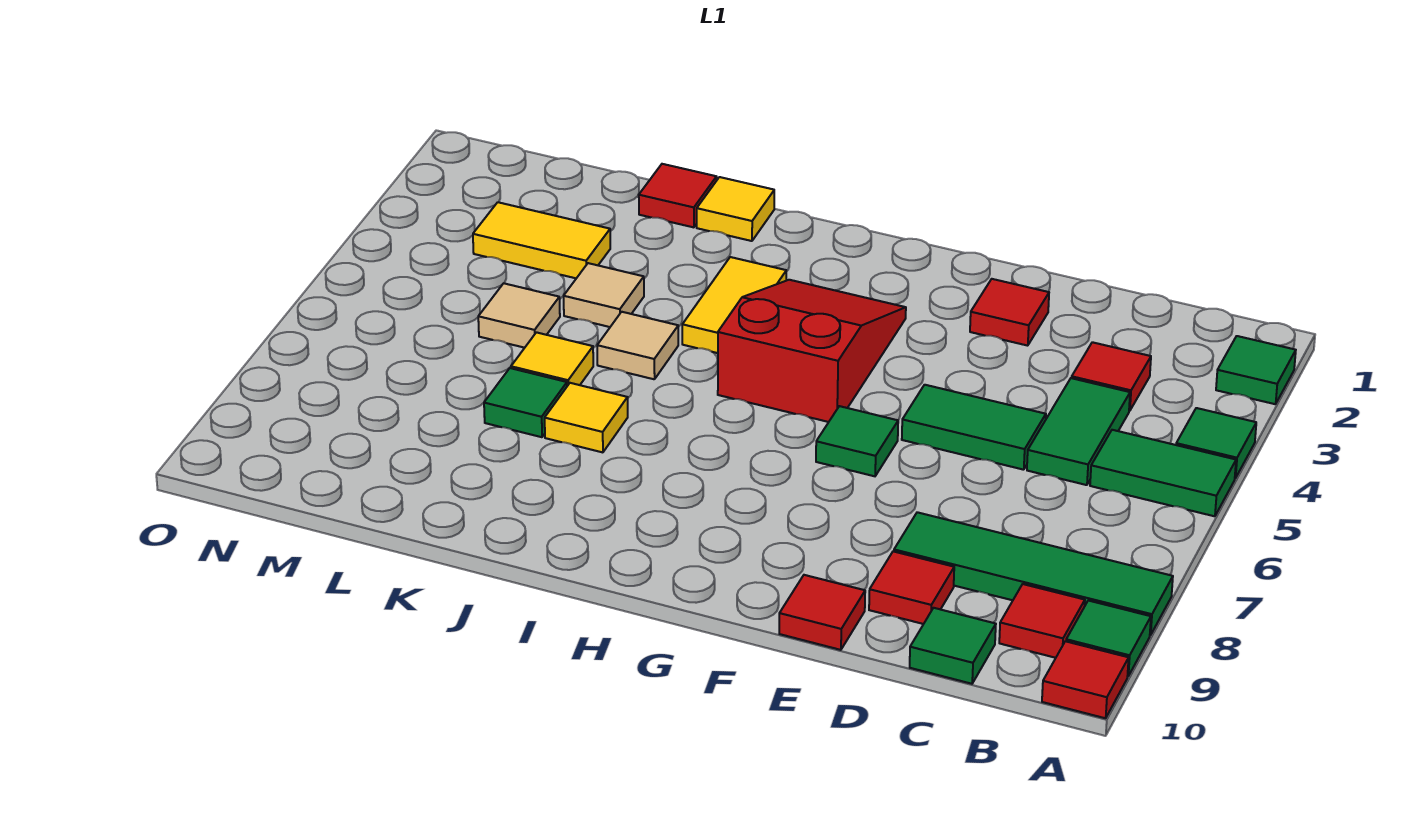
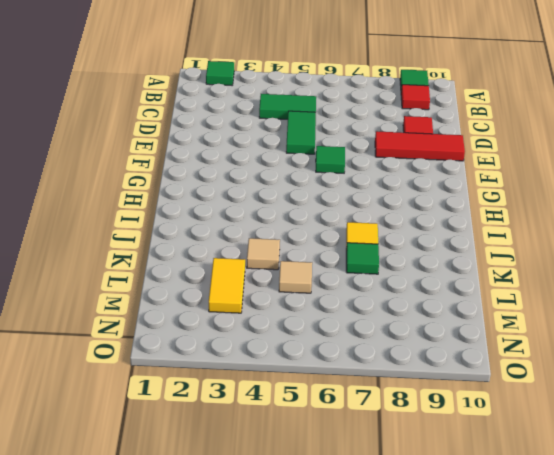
red tile E8:E10 level 1 -> red tile E10 level 1
none -> green tile A4 level 1
none -> green tile A5:B5 level 1
none -> green tile A8:D8 level 1

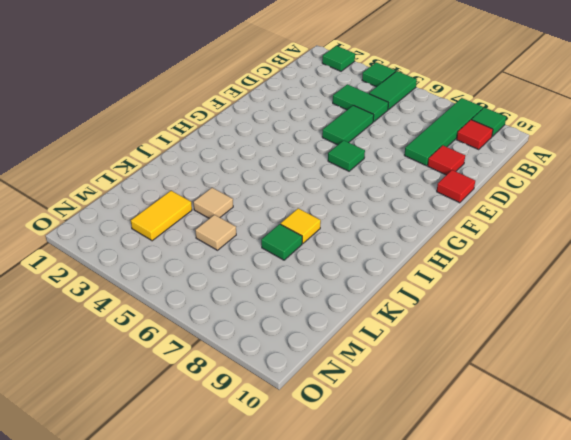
none -> red tile A10 level 1
none -> red tile C3 level 1
none -> green tile C10 level 1

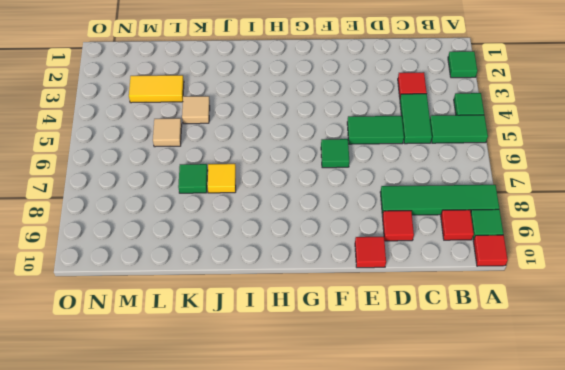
none -> green tile C10 level 1
none -> red tile E2 level 1
none -> red slope G3:H5 level 1 top 5

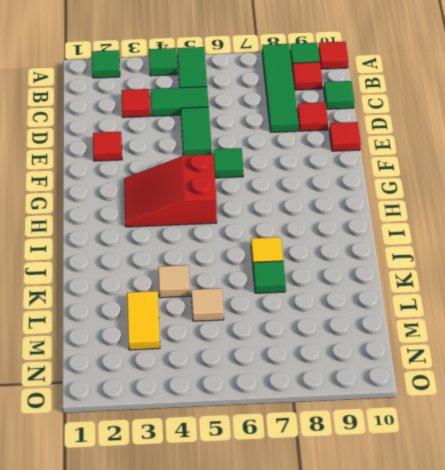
none -> yellow tile I3:I4 level 1
none -> yellow tile J1 level 1
none -> tan tile J5 level 1

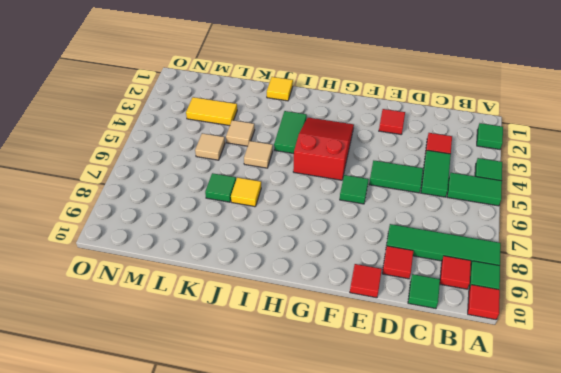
green tile I3:I4 level 1 -> yellow tile I3:I4 level 1
none -> red tile K1 level 1
none -> yellow tile K6 level 1

